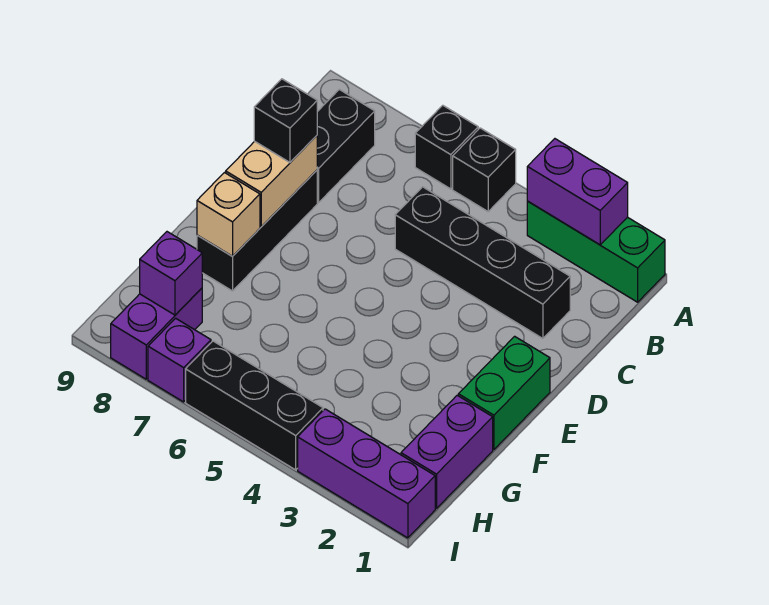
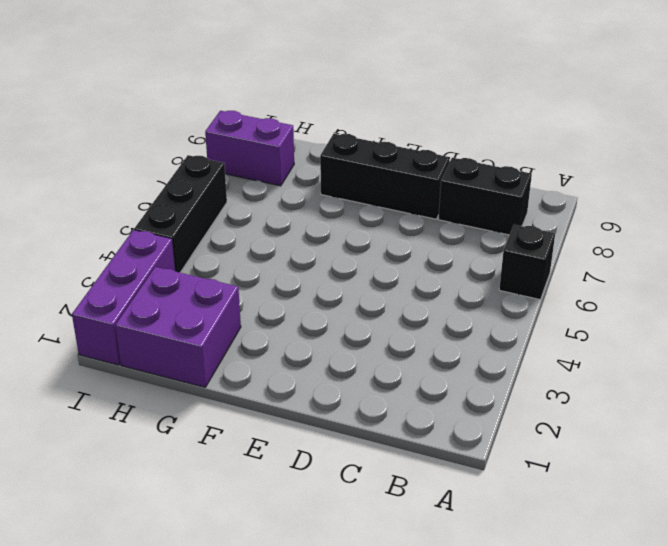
purple brick G1:H2 level 1 -> purple brick G1:H1 level 1
none -> green brick A1:A3 level 1
none -> black brick A5 level 1
none -> black brick C2:C5 level 1

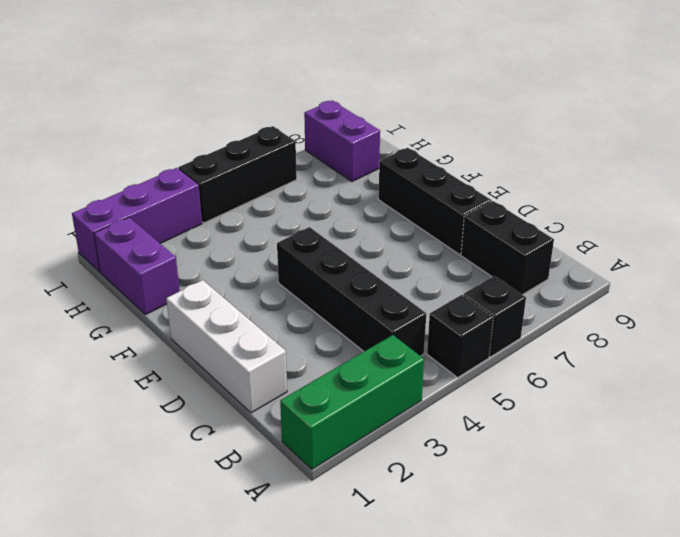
black brick B4:E4 level 1 -> black brick C2:C5 level 1
white brick C1:E1 level 1 -> green brick E1:F1 level 1
none -> purple brick I7 level 1
none -> purple brick A2:A3 level 2
none -> tan brick D8:E8 level 2

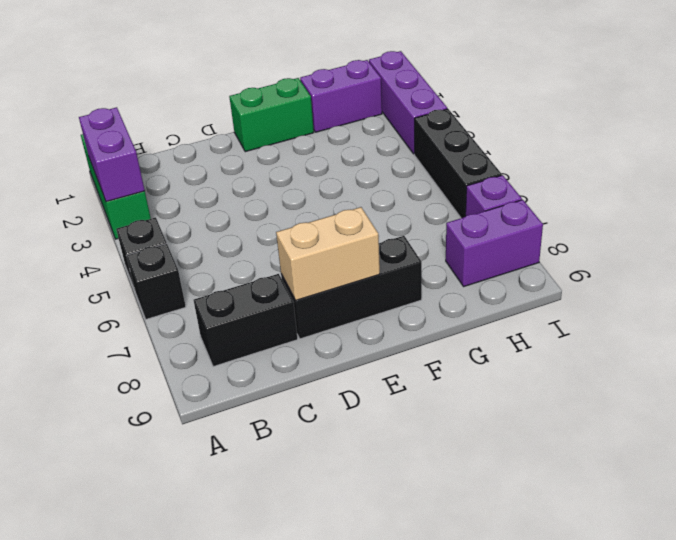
none -> black brick C2:C5 level 1
none -> tan brick F8 level 2
none -> purple brick H8 level 2

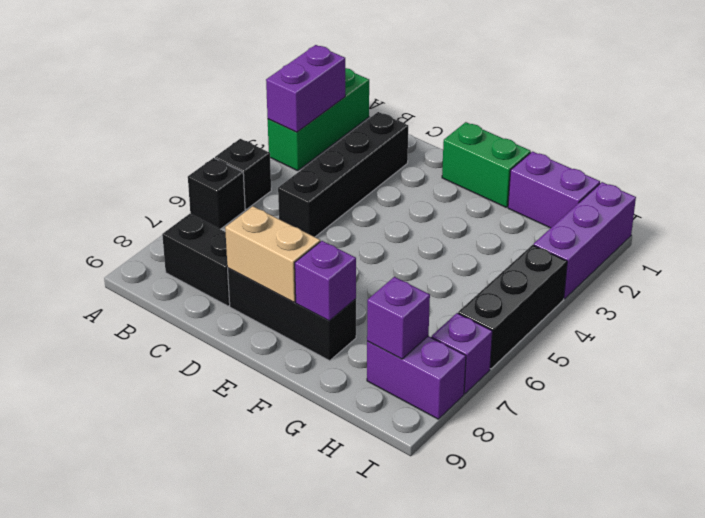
purple brick F8 level 2 -> tan brick F8 level 2
none -> black brick D8 level 3

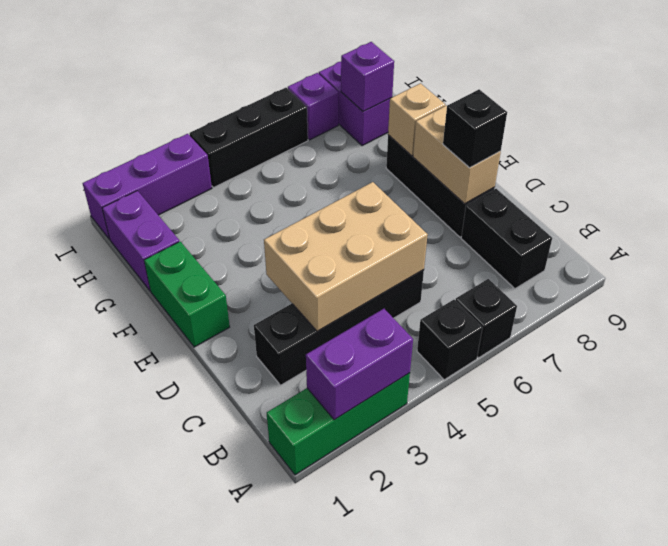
tan brick C3:D5 level 2 -> none

